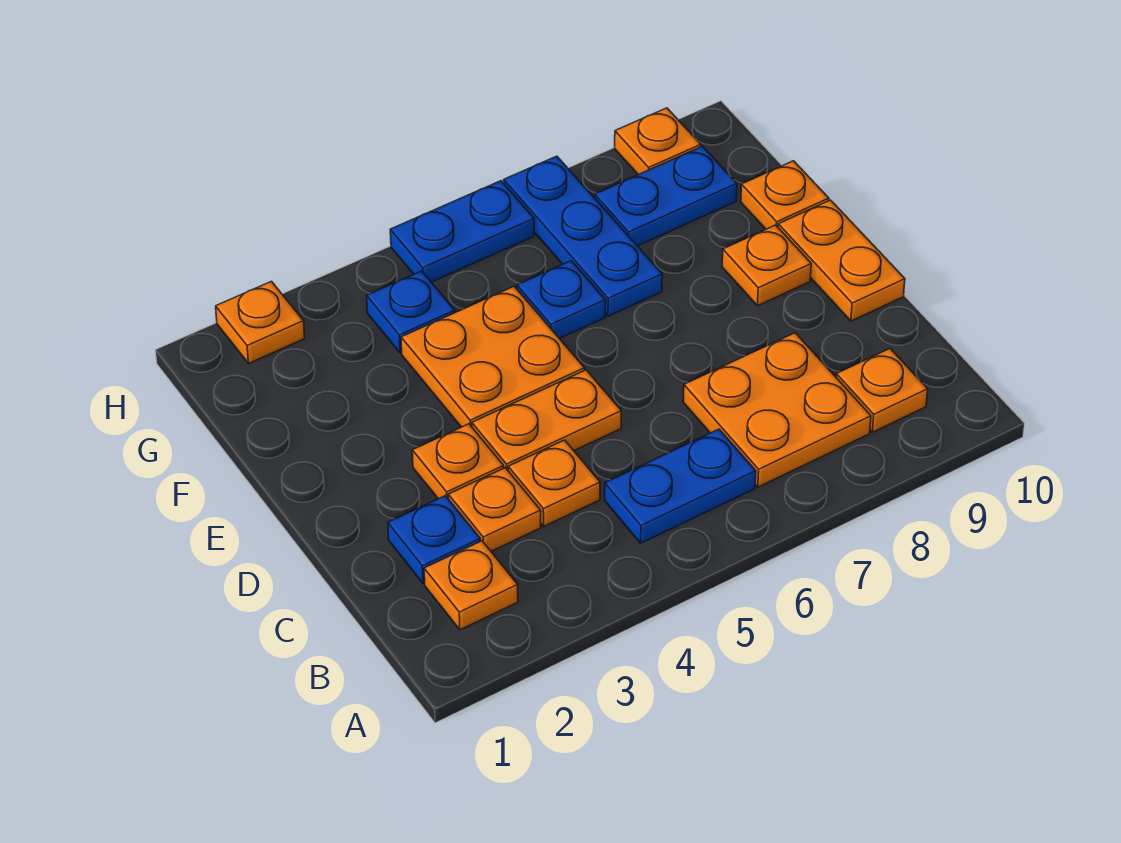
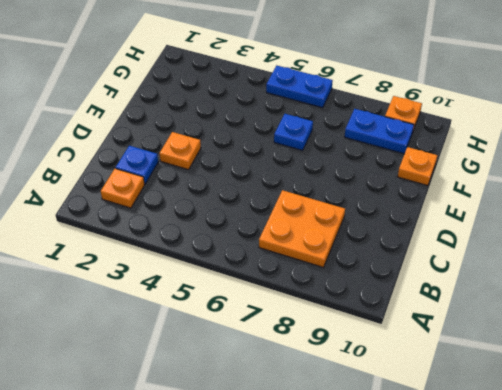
none -> blue plate B5:B6 level 1
none -> orange plate B9 level 1
none -> orange plate C3 level 1

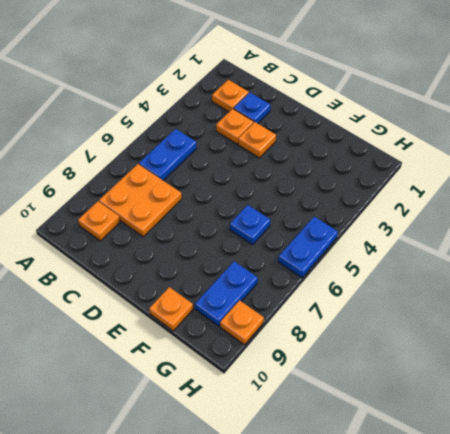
none -> orange plate C4 level 1
none -> orange plate D4:D5 level 1
none -> orange plate D10:E10 level 1

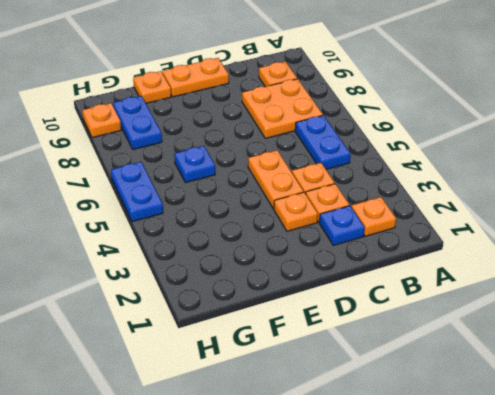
none -> orange plate E4:F5 level 1
none -> orange plate E9 level 1
none -> blue plate F7:H7 level 1

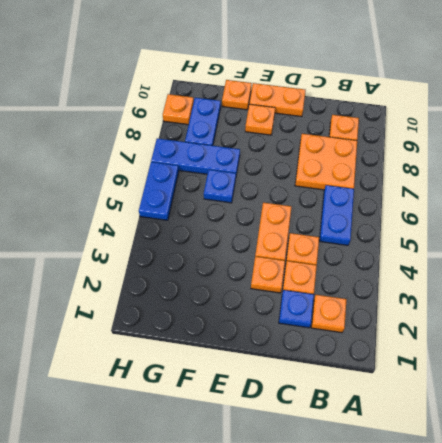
none -> orange plate E4:F5 level 1
none -> blue plate G4 level 1
none -> orange plate H2 level 1

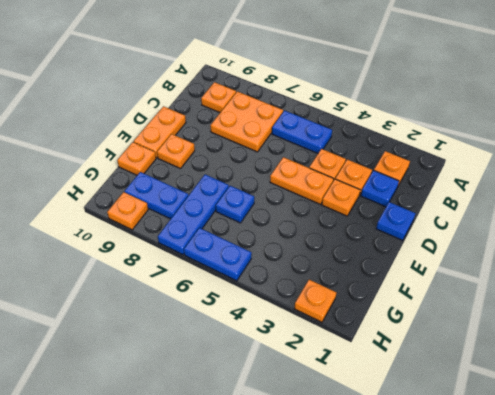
blue plate D1 level 1 -> blue plate G4 level 1
none -> orange plate E4:F5 level 1

